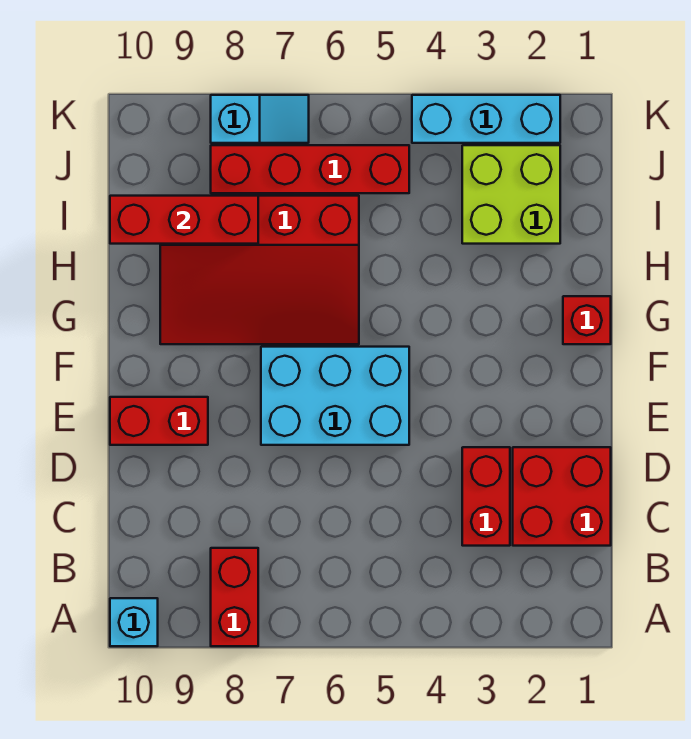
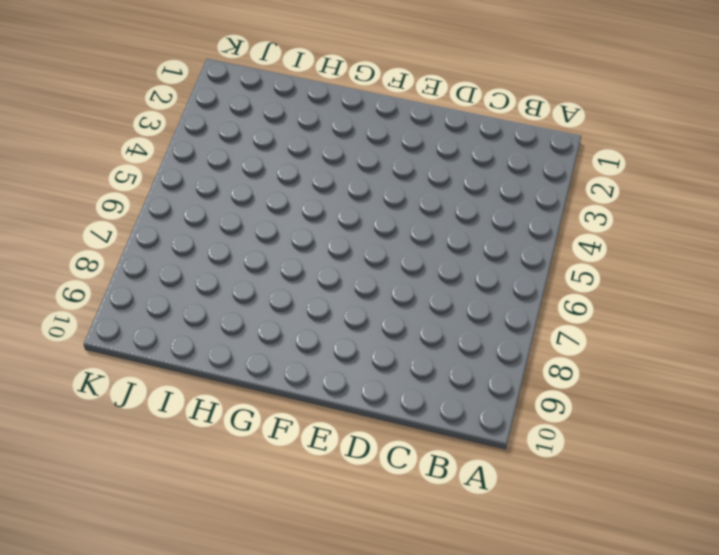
none -> red brick A8:B8 level 1
none -> cyan brick A10 level 1
none -> red brick C1:D2 level 1

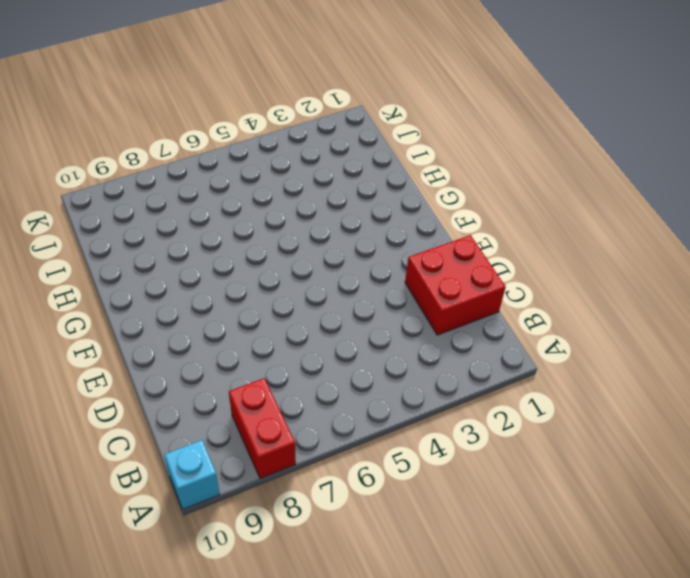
none -> red brick C3:D3 level 1
none -> cyan brick E5:F7 level 1
none -> red brick E9:E10 level 1

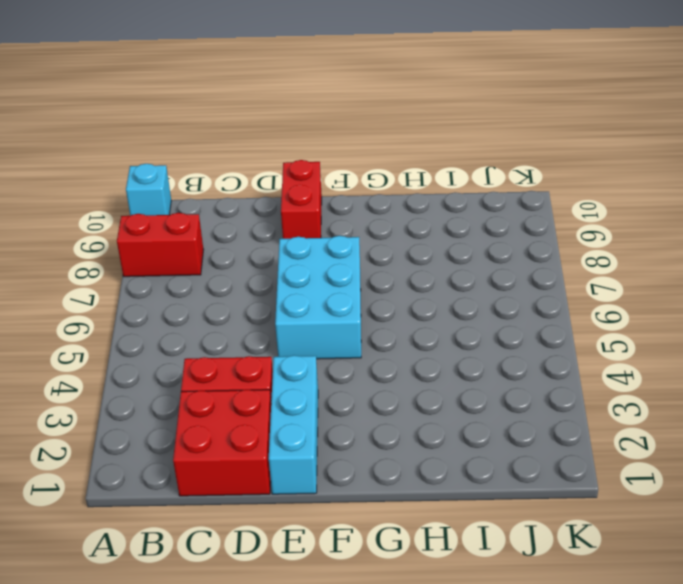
cyan brick E1:E3 level 1 -> cyan brick K2:K4 level 1
none -> red brick G1 level 1
none -> red slope G6:I9 level 1 top I
none -> lime brick I2:J3 level 1

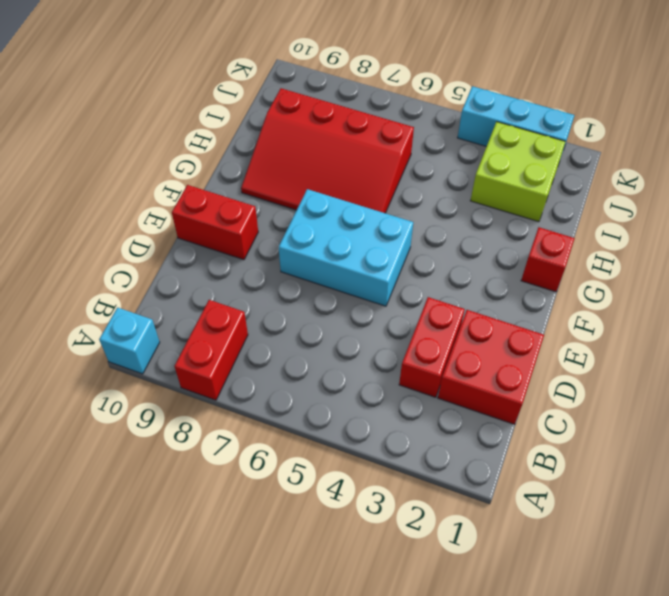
none -> red brick J5:J8 level 1
none -> cyan slope K7:K8 level 1 top 8
none -> red brick I8:I10 level 2

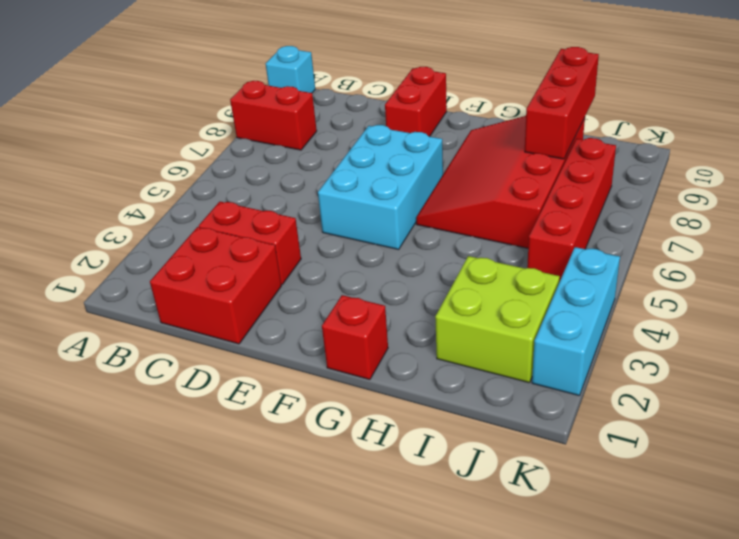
none -> cyan slope K7:K8 level 1 top 8

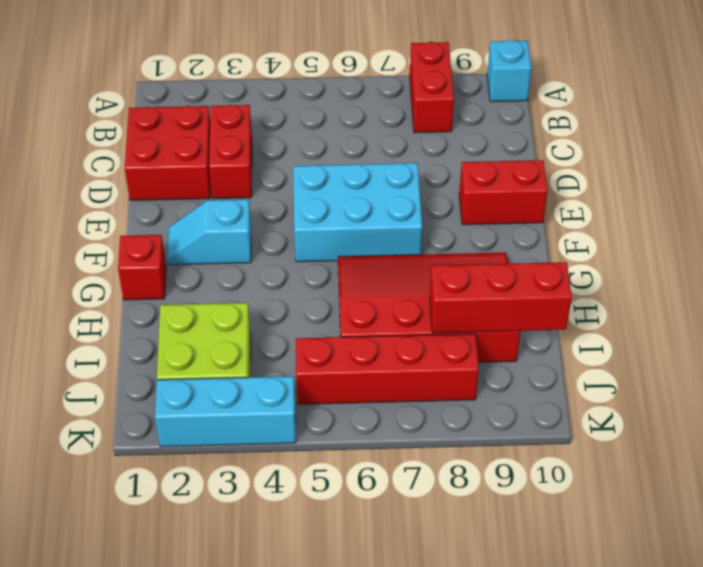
cyan slope F2:F3 level 1 top 3 -> cyan slope K7:K8 level 1 top 8

